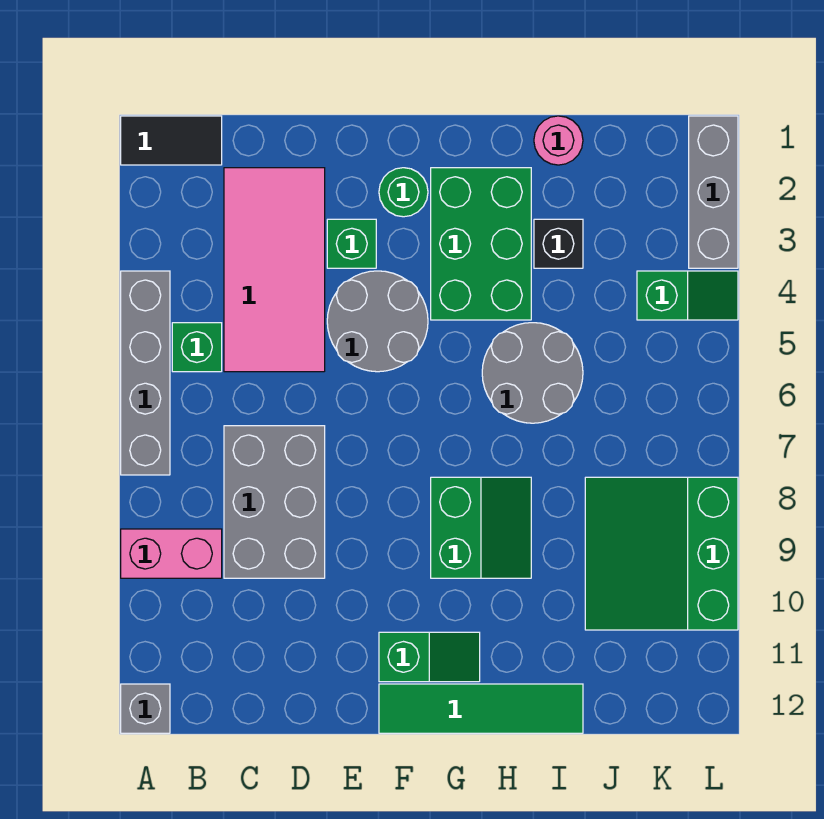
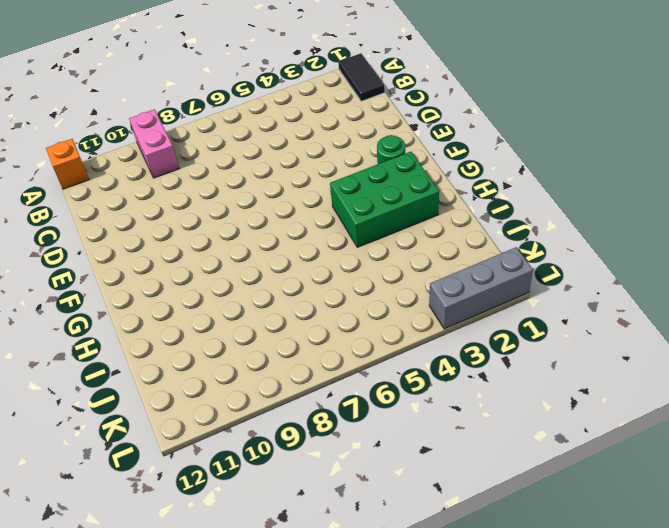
orange brick A12 level 1 -> grey brick A12 level 1
none -> grey brick A4:A7 level 1
none -> green brick B5 level 1
none -> pink tile C2:D5 level 1

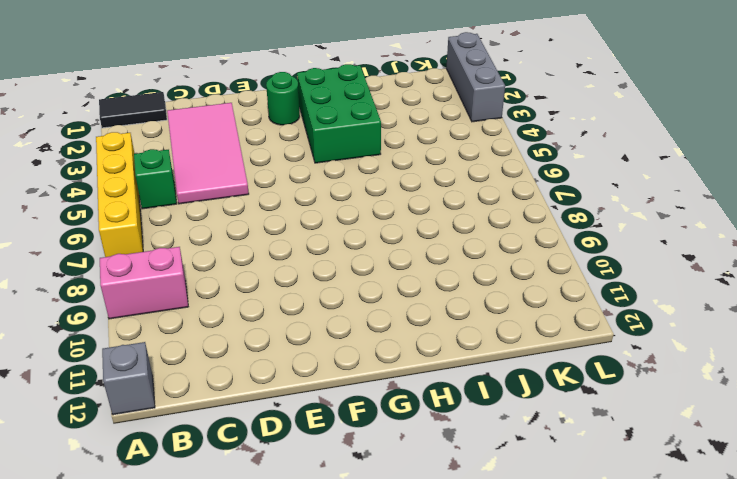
yellow brick A4:A7 level 1 -> grey brick A4:A7 level 1
none -> grey brick C7:D9 level 1
none -> green brick E3 level 1
none -> grey round brick E4:F5 level 1

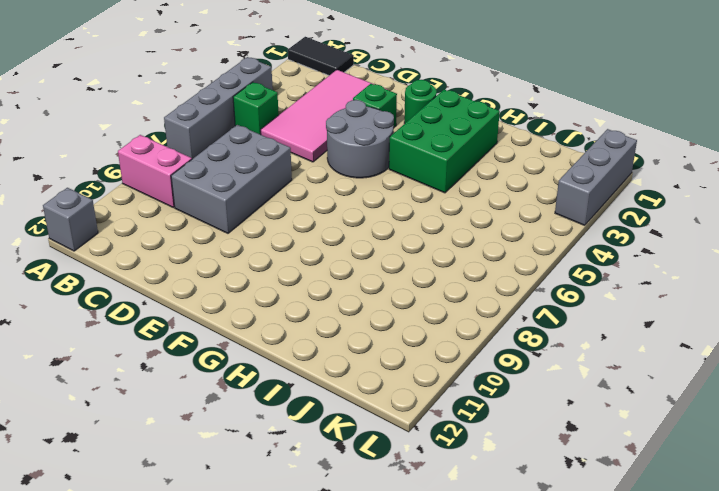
none -> green slope F11:G11 level 1 top F
none -> green tile F12:I12 level 1
none -> green slope G8:H9 level 1 top G

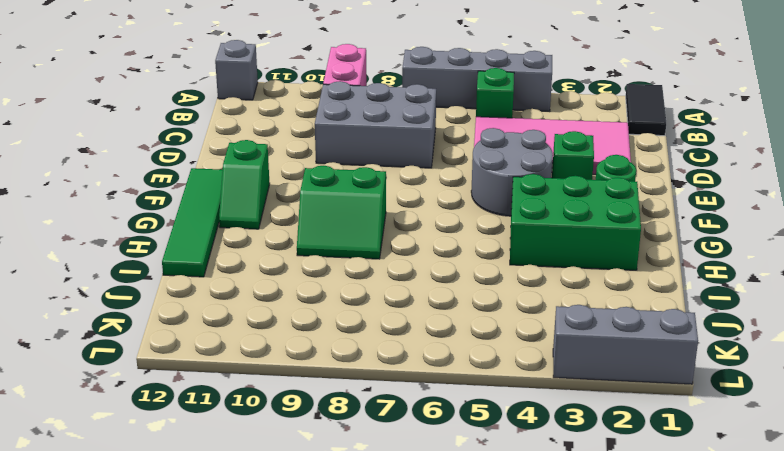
none -> grey round brick H5:I6 level 1
none -> pink round brick I1 level 1
none -> black brick I3 level 1

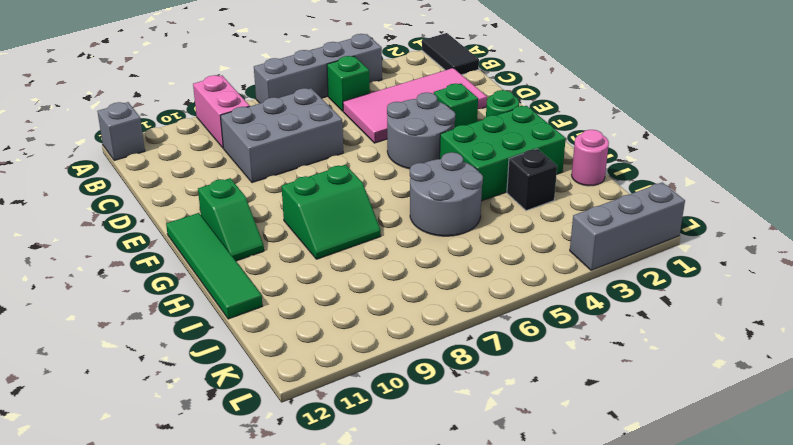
none -> green slope J8:L10 level 1 top L
none -> green slope K4:L4 level 1 top K

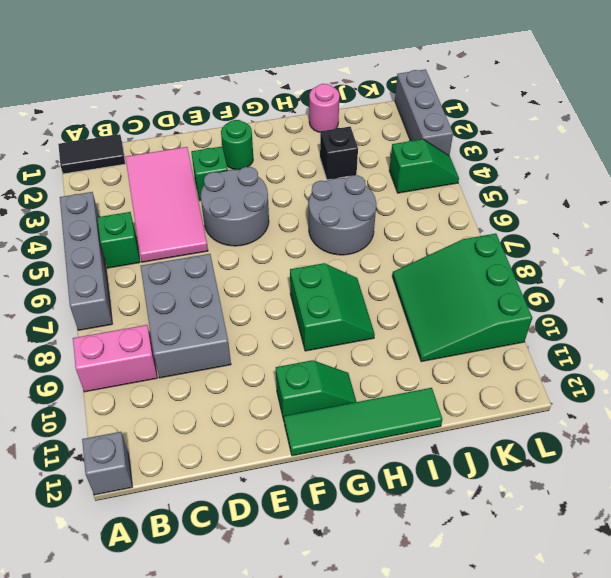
none -> green brick G2:H4 level 1

